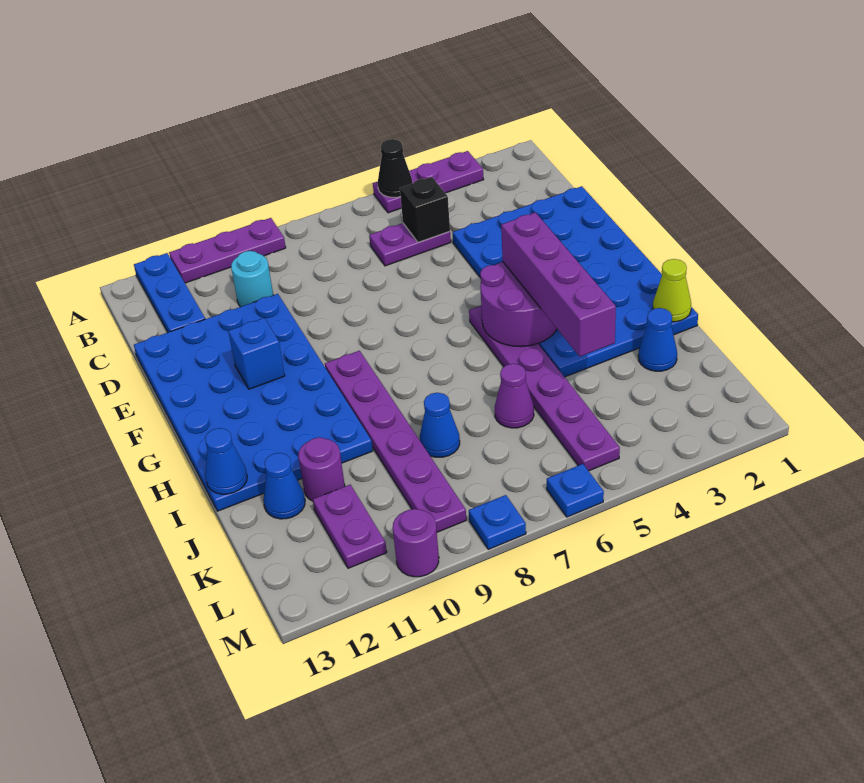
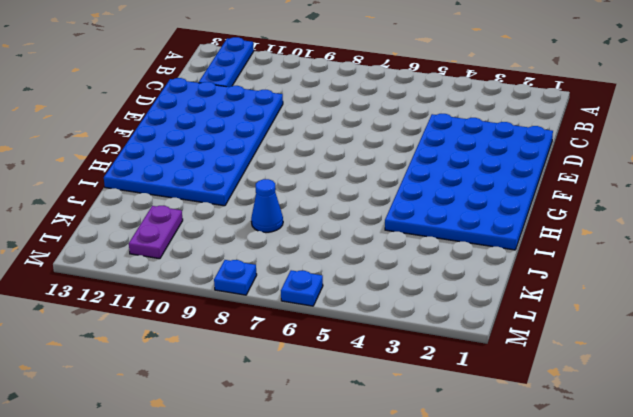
none -> purple plate A3:A5 level 1
none -> purple plate A9:A11 level 1
none -> purple plate C5:C6 level 1

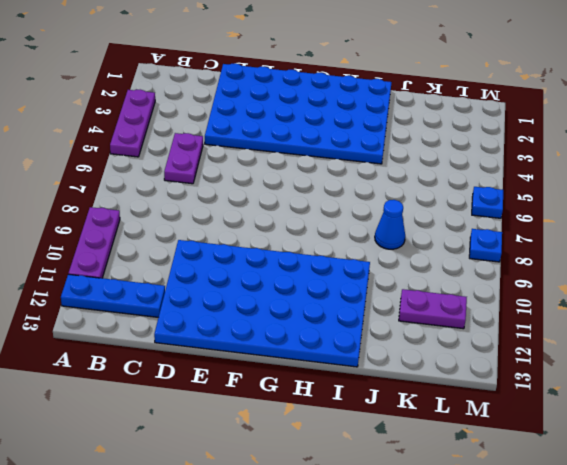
none -> cyan round brick C10 level 1
none -> purple plate G5:L5 level 1
none -> purple plate G9:L9 level 1

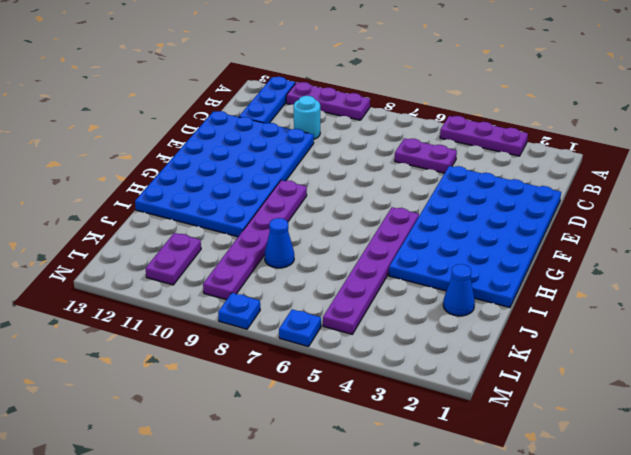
none -> purple cone J6 level 1
none -> purple round brick J11 level 1
none -> blue cone J12 level 1

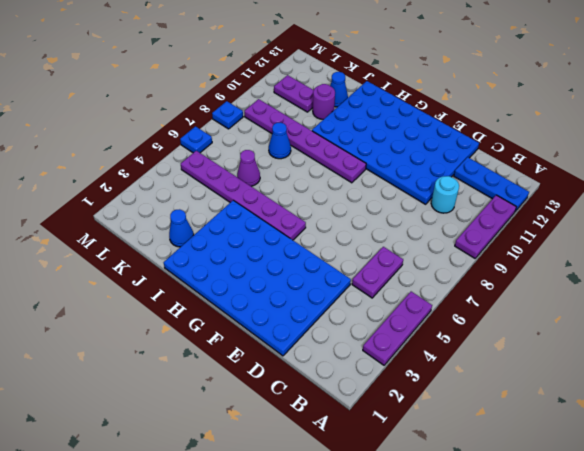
none -> purple round brick M10 level 1
none -> black cone A5 level 2
none -> black brick C5 level 2

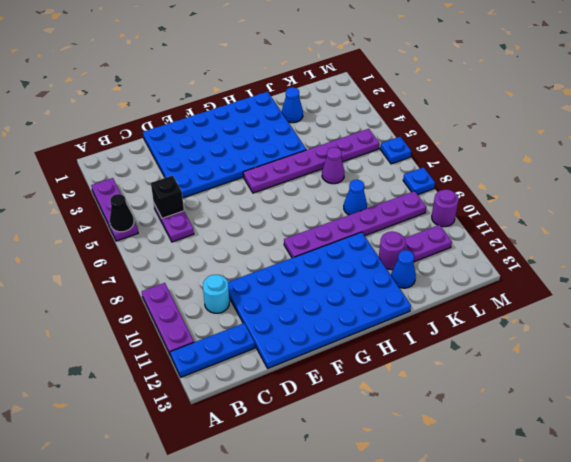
none -> blue brick F11 level 2
none -> purple round brick G4:H5 level 2
none -> lime cone I1 level 2

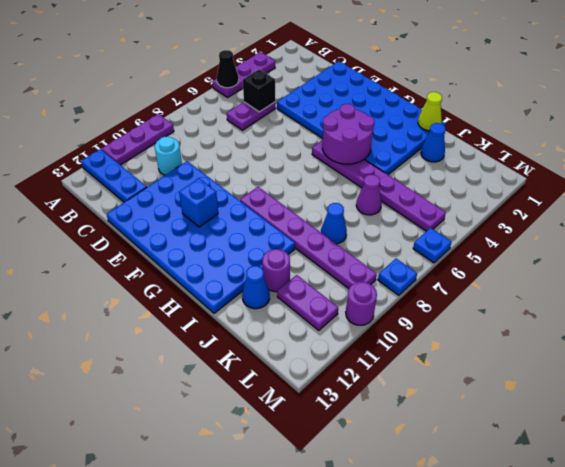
none -> blue cone I13 level 2
none -> purple brick G4:J4 level 3

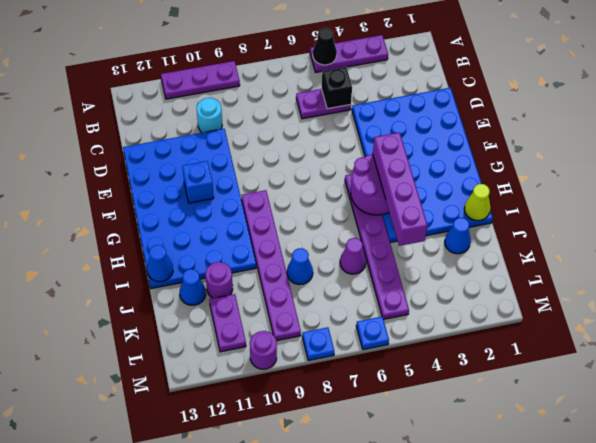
none -> blue plate A12:C12 level 1

